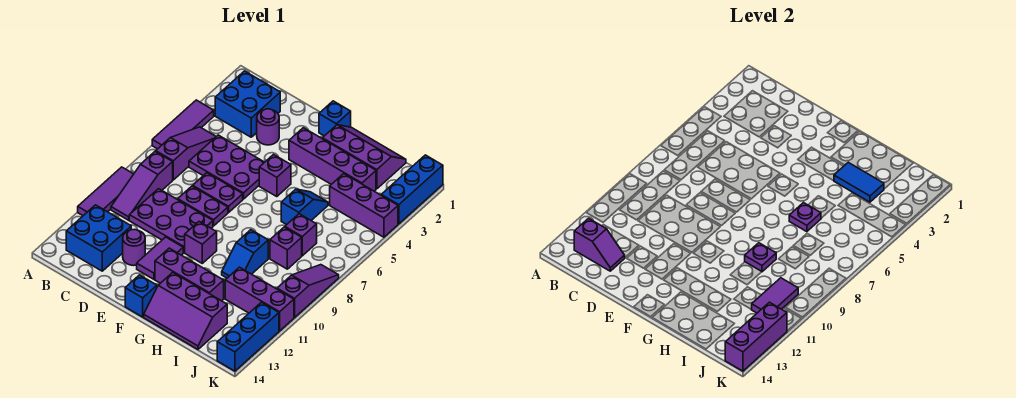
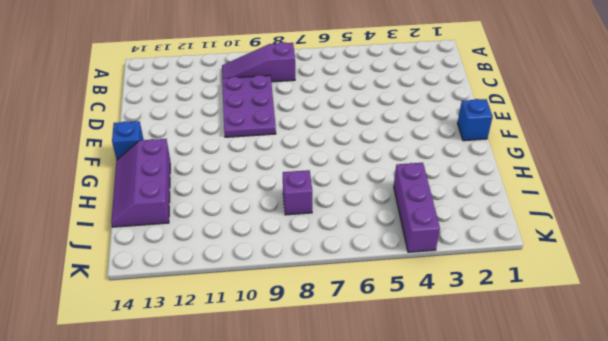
none -> purple tile A4:A6 level 1
none -> purple tile A9:A11 level 1
none -> blue brick B2:C3 level 1
none -> purple slope B5:B7 level 1 top 7

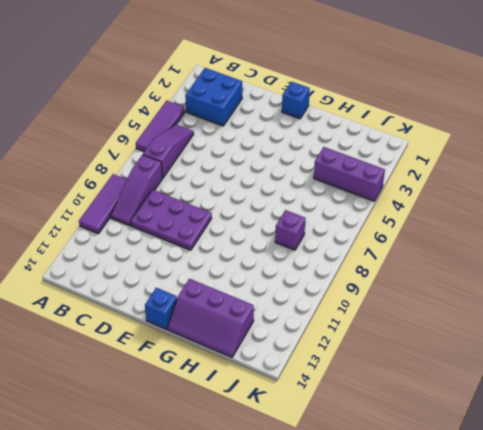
none -> blue brick B12:C13 level 1
none -> purple plate C5:E6 level 1
none -> purple round brick D3 level 1
none -> purple plate D7:E7 level 1

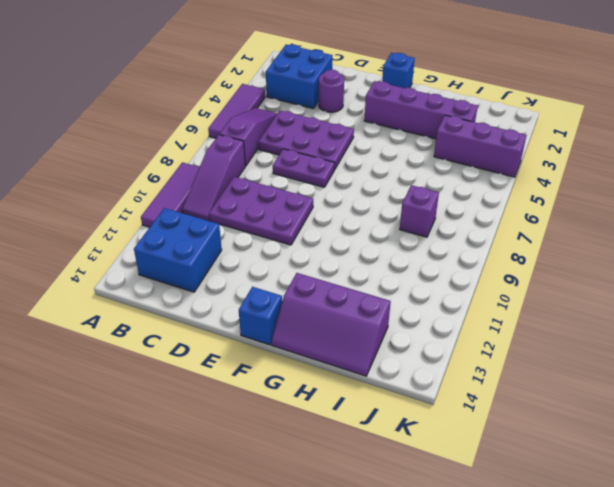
none -> purple plate D8:E8 level 1
none -> purple round brick D12 level 1
none -> purple tile E11:E12 level 1
none -> purple brick F5 level 1

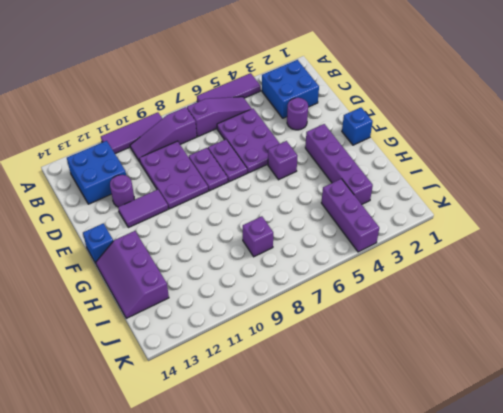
none -> purple brick F10 level 1
none -> purple brick F12:H12 level 1
none -> purple slope G1:I2 level 1 top 2
none -> blue slope H5:H6 level 1 top 6

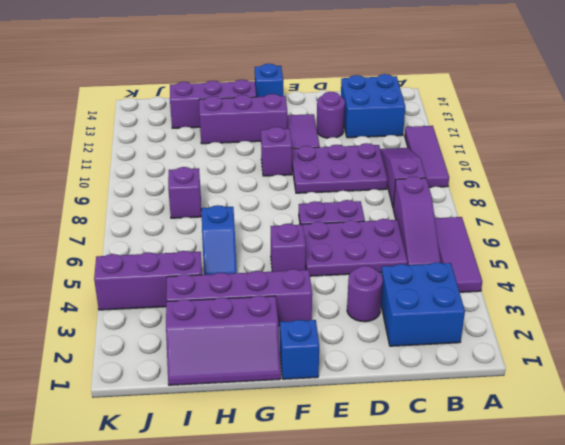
none -> purple plate D8:E8 level 1
none -> blue slope H9:H10 level 1 top 9
none -> purple brick I7 level 1
none -> purple brick I11:K11 level 1

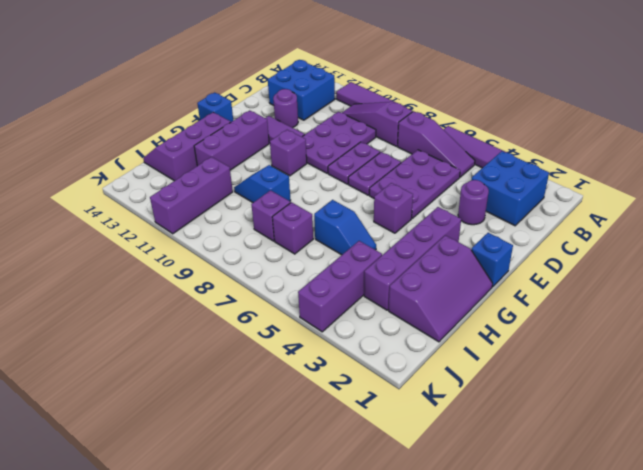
none -> blue brick K1:K3 level 1
none -> purple slope K8:K10 level 1 top 10
none -> blue brick K12:K14 level 1
none -> purple slope B13:C13 level 2 top B

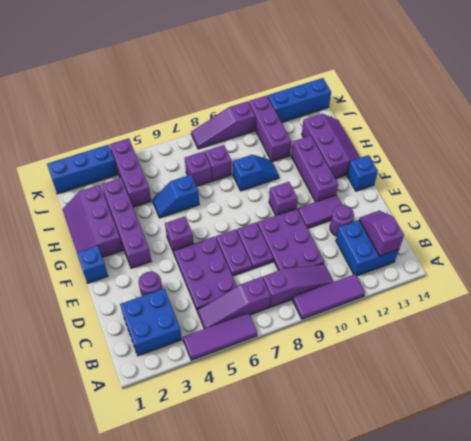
none -> blue tile H3:I3 level 2
none -> purple plate H6 level 2
none -> purple plate H9 level 2
none -> purple tile J10:J11 level 2

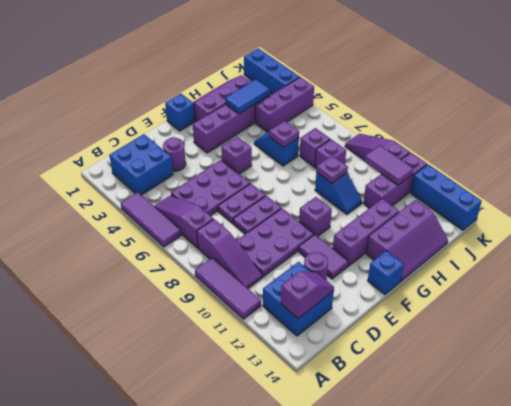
none -> purple brick K12:K14 level 2

